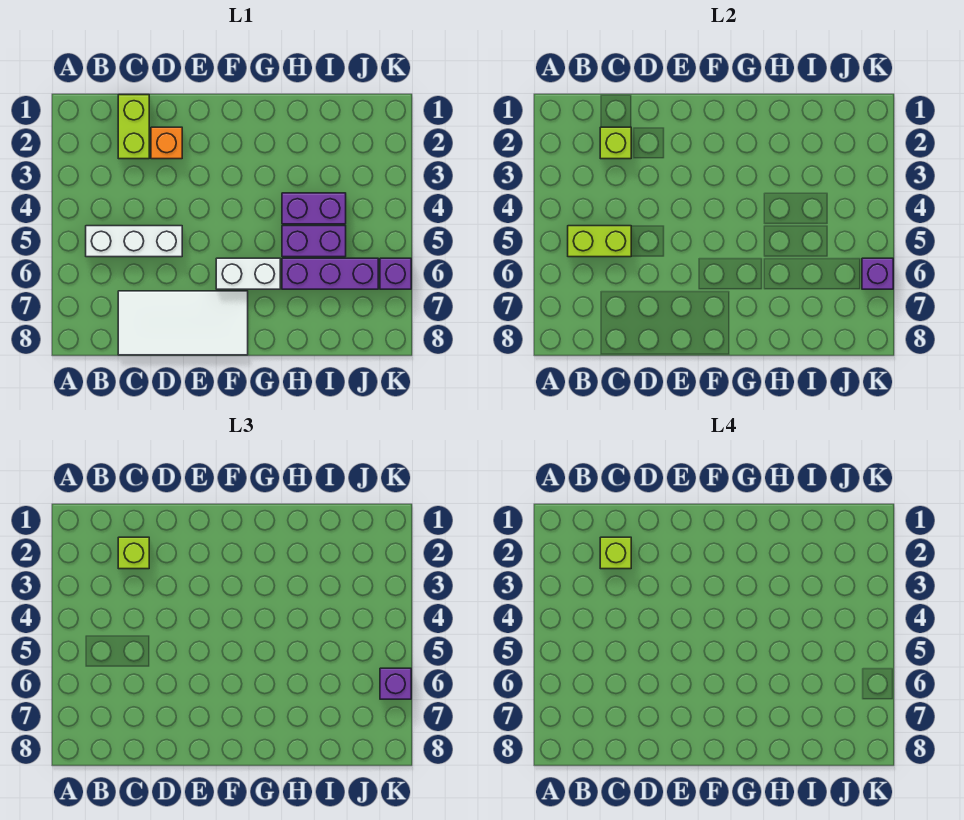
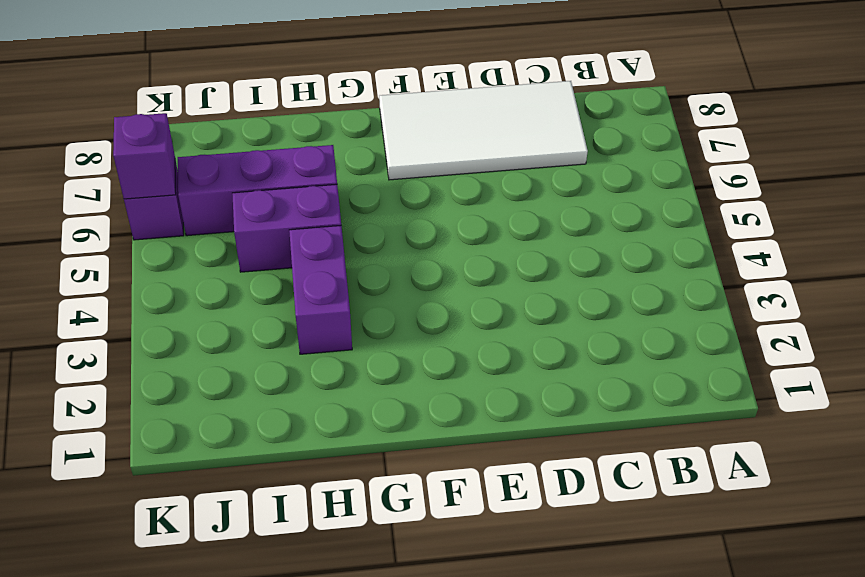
purple brick H3:H4 level 1 -> purple brick H4:I4 level 1
none -> white brick B5:D5 level 1
none -> lime brick C1:C2 level 1
none -> orange brick D2 level 1

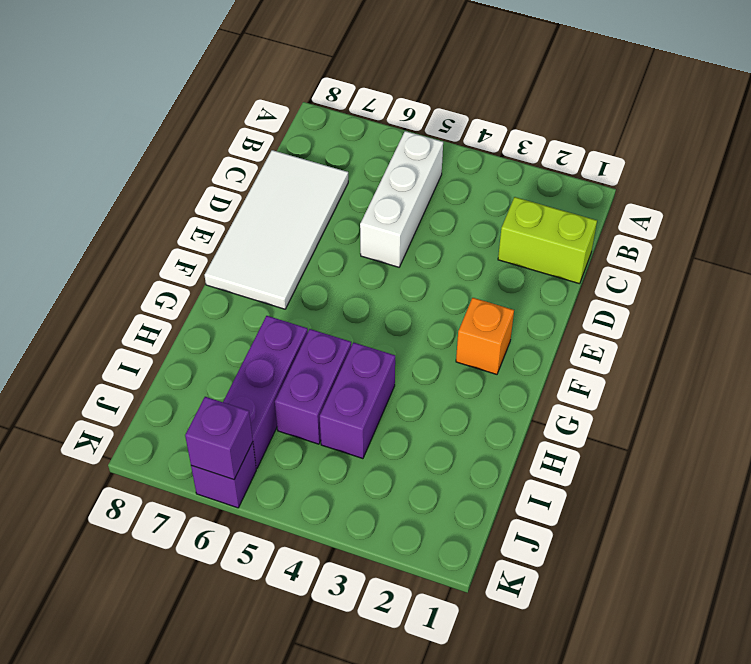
orange brick F2 level 1 -> orange brick D2 level 1
none -> white brick F6:G6 level 1
none -> lime brick B5:C5 level 2
none -> lime brick C2 level 2

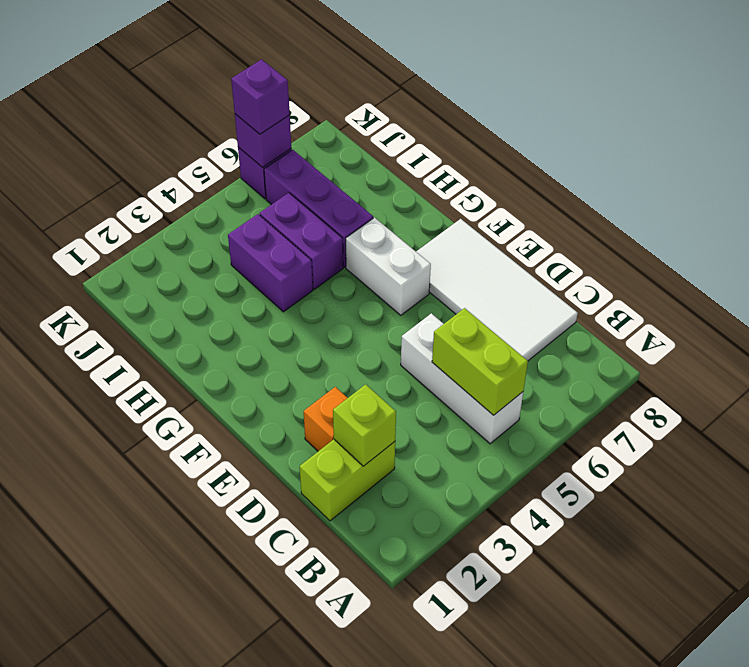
none -> lime brick C2 level 3
none -> lime brick C2 level 4

